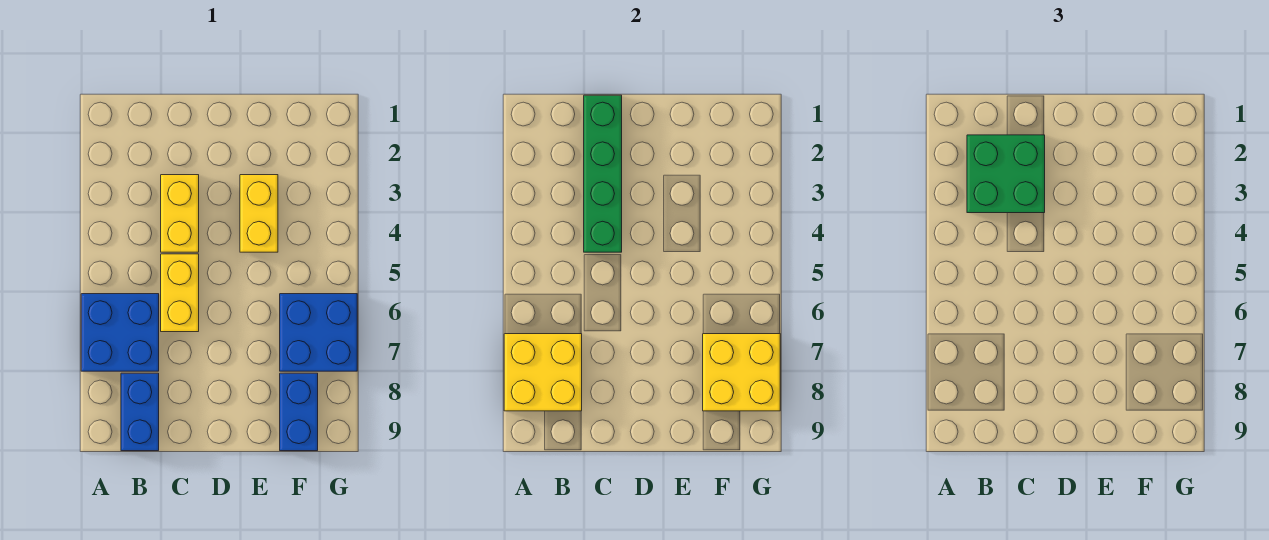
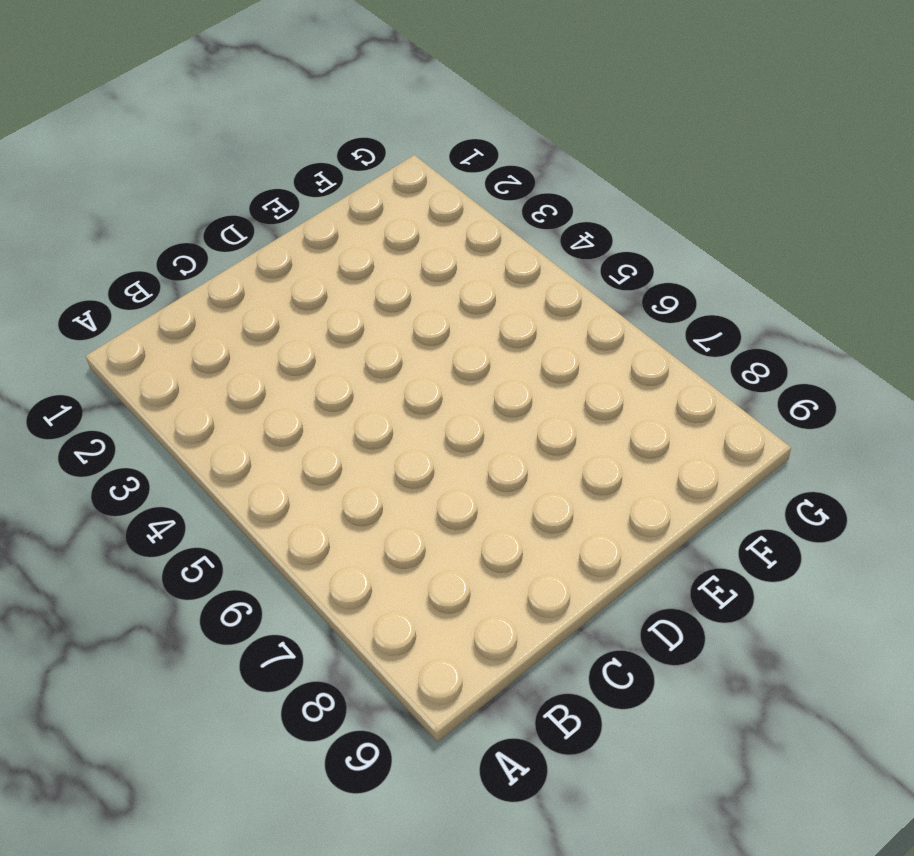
none -> blue brick A6:B7 level 1
none -> blue brick B8:B9 level 1

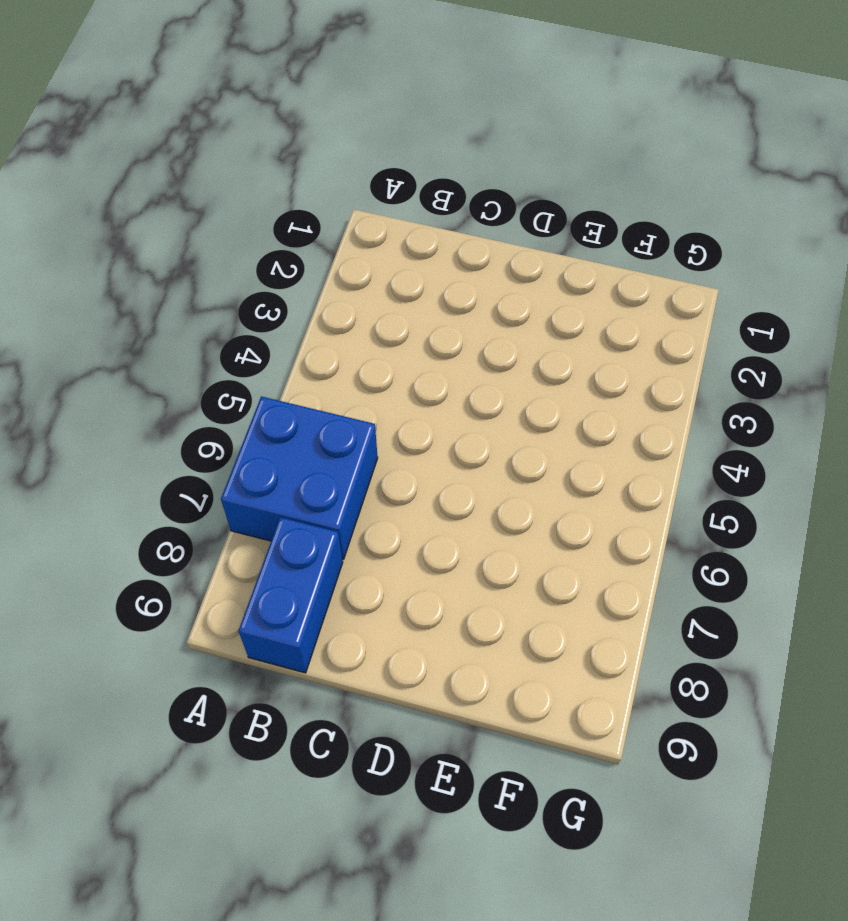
none -> yellow brick C3:C4 level 1
none -> yellow brick C5:C6 level 1

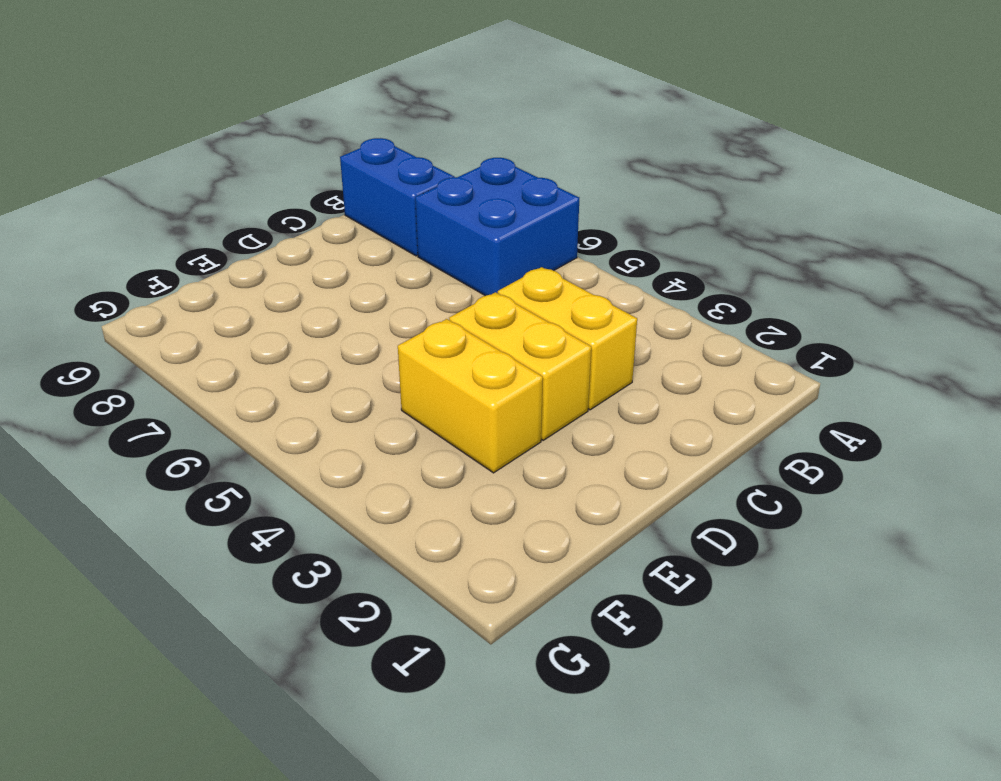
yellow brick D3:D4 level 1 -> yellow brick C5:C6 level 1
none -> blue brick F6:G7 level 1
none -> blue brick F8:F9 level 1

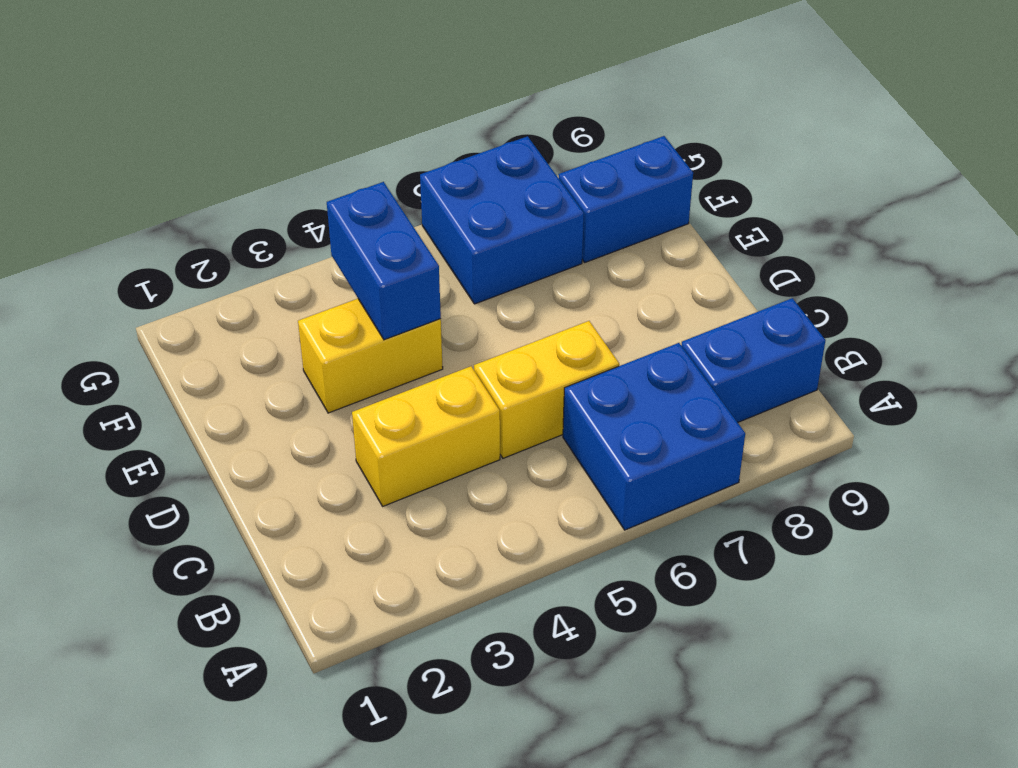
blue brick E4:F4 level 2 -> none
none -> yellow brick A7:B8 level 2
none -> green brick C1:C4 level 2

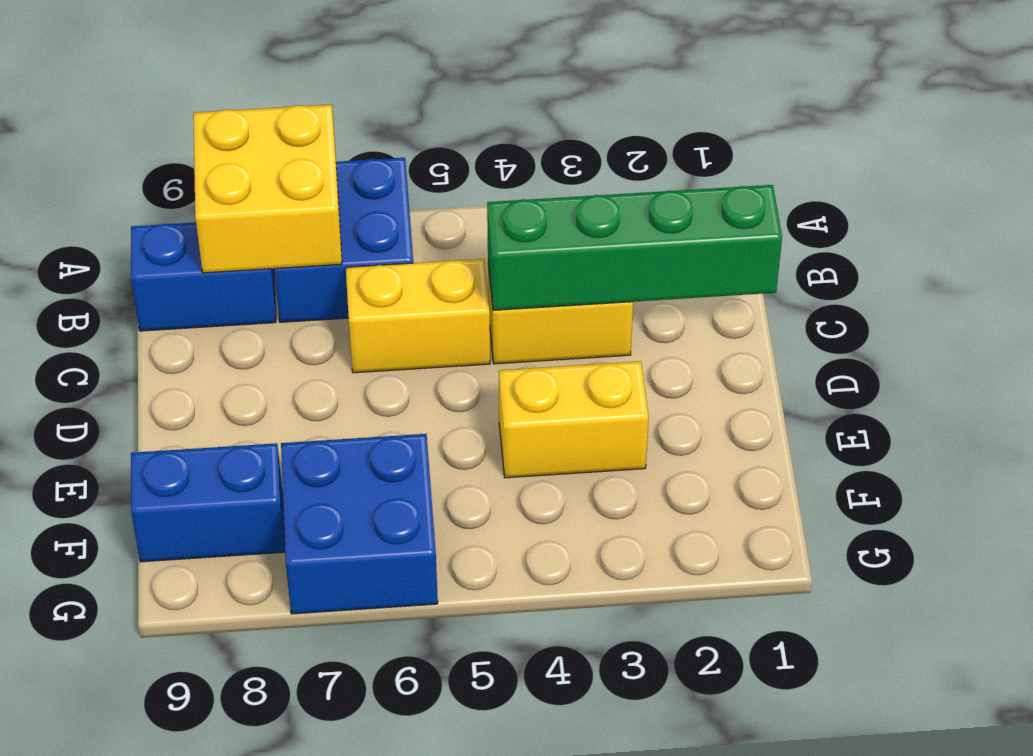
none -> yellow brick F7:G8 level 2
none -> green brick B2:C3 level 3

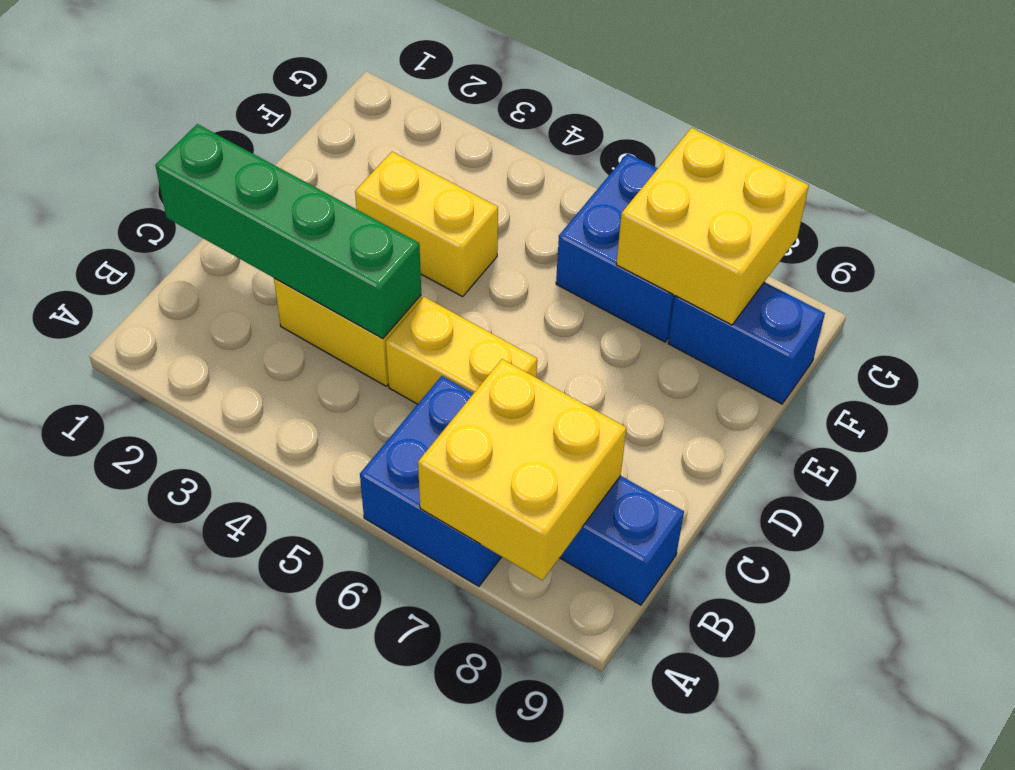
none -> green brick B2:C3 level 3

